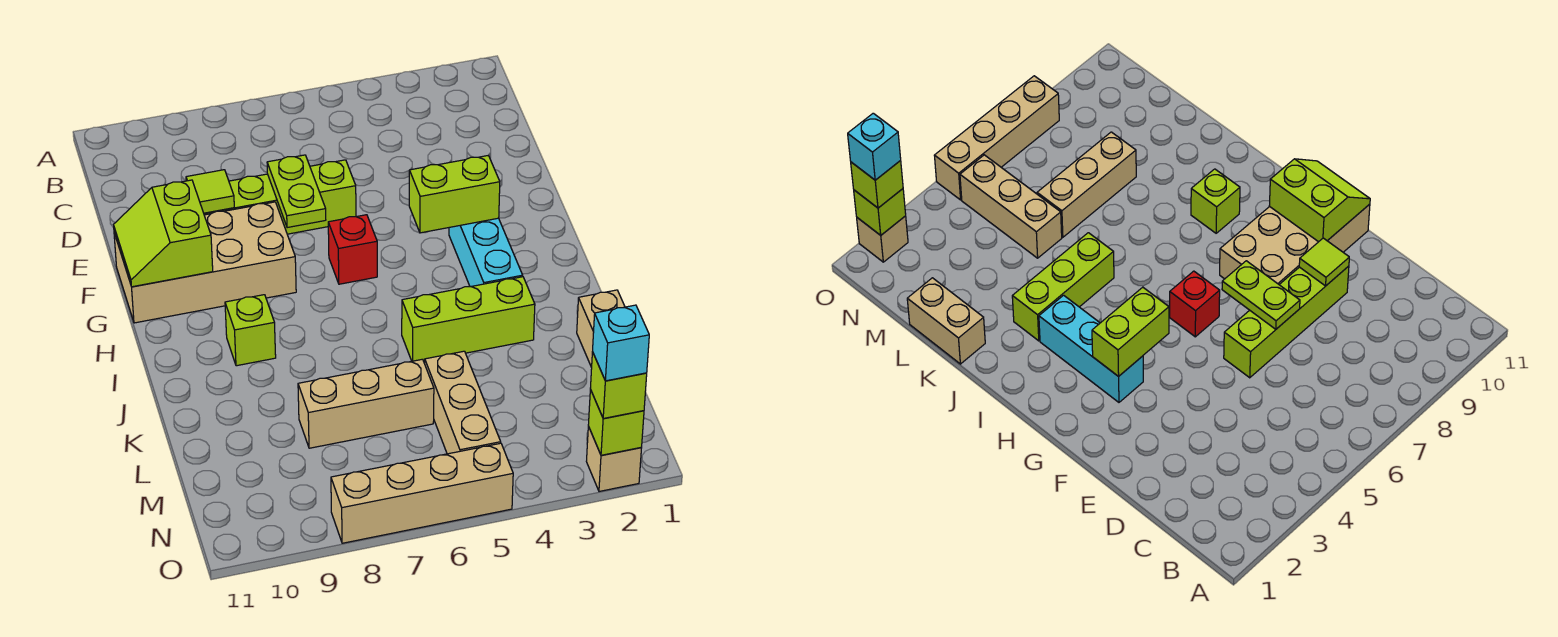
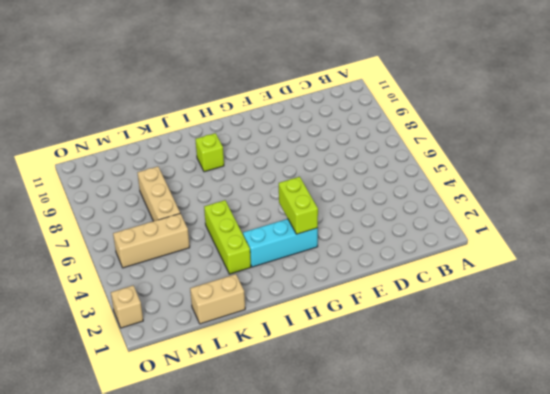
none -> lime brick E6:E9 level 1
none -> tan brick F8:G11 level 1
none -> red brick G6 level 1

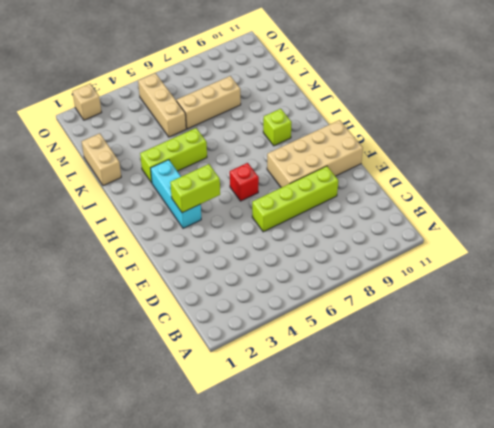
none -> tan brick O5:O8 level 1
none -> lime plate E7:F7 level 2
none -> lime tile E9 level 2

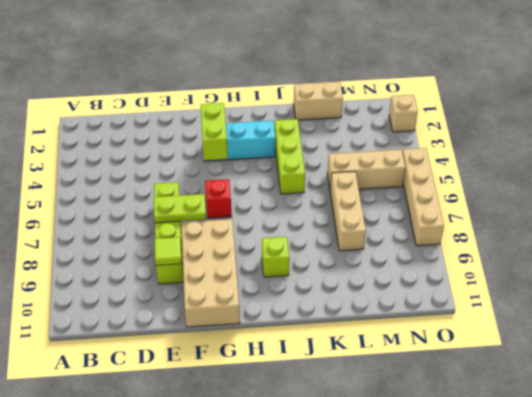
none -> lime slope F10:G11 level 2 top 10
none -> lime brick O2 level 2
none -> lime brick O2 level 3

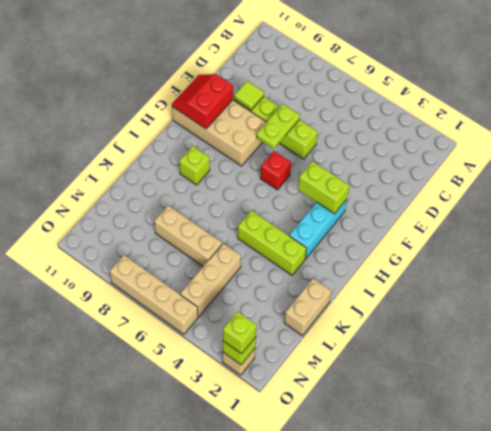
red slope F10:G11 level 2 top 10 -> lime slope F10:G11 level 2 top 10
none -> cyan brick O2 level 4

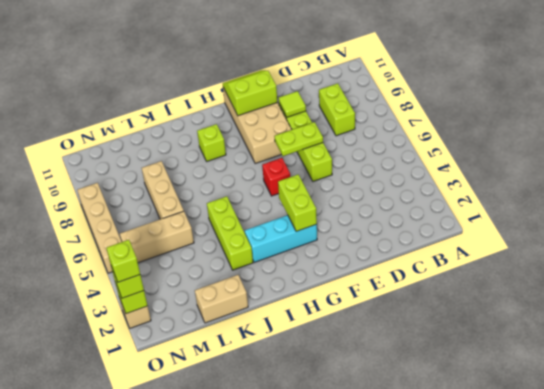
lime brick C8:C9 level 1 -> none
lime brick O2 level 4 -> cyan brick O2 level 4

